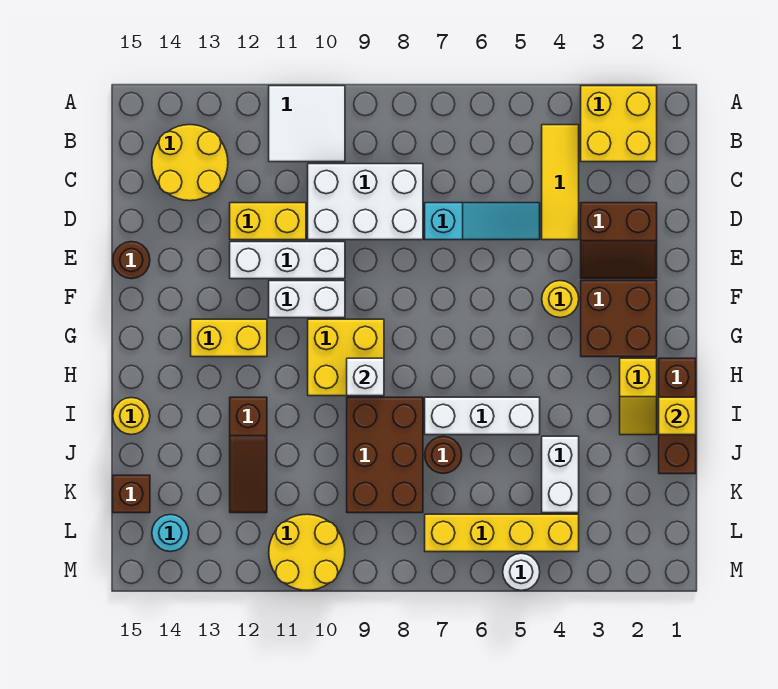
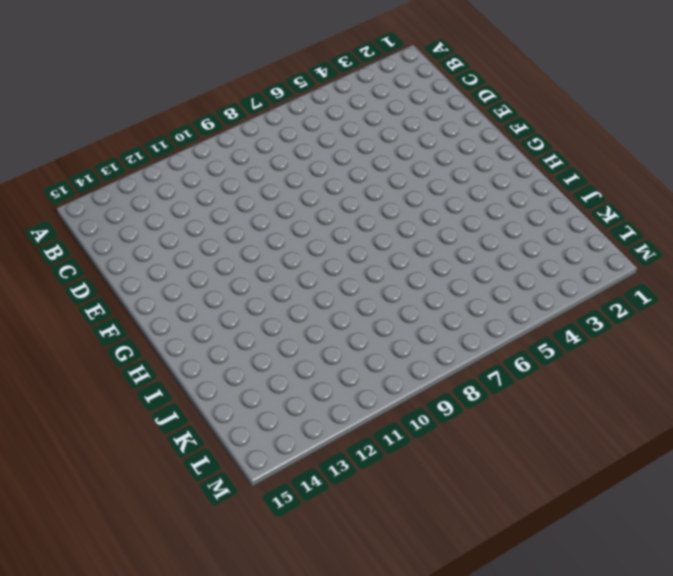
none -> yellow brick A2:B3 level 1
none -> white tile A10:B11 level 1
none -> yellow tile B4:D4 level 1
none -> yellow round brick B13:C14 level 1

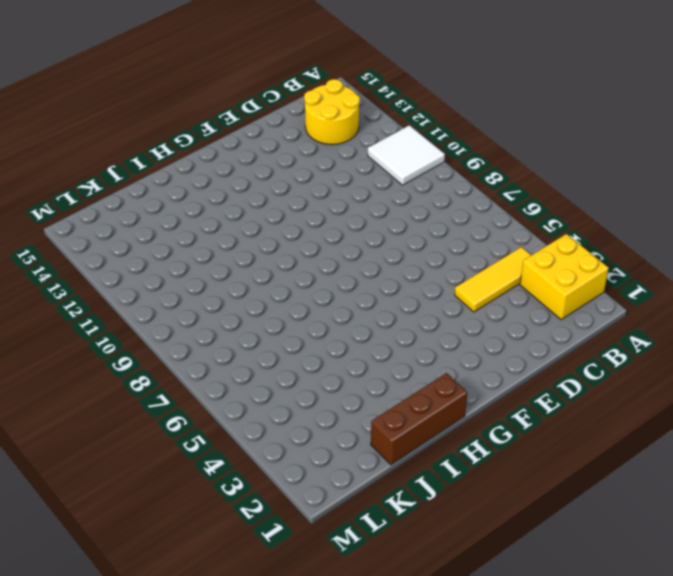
none -> white brick C8:D10 level 1
none -> brown slope D2:E3 level 1 top D
none -> cyan slope D5:D7 level 1 top 7
none -> yellow brick D11:D12 level 1

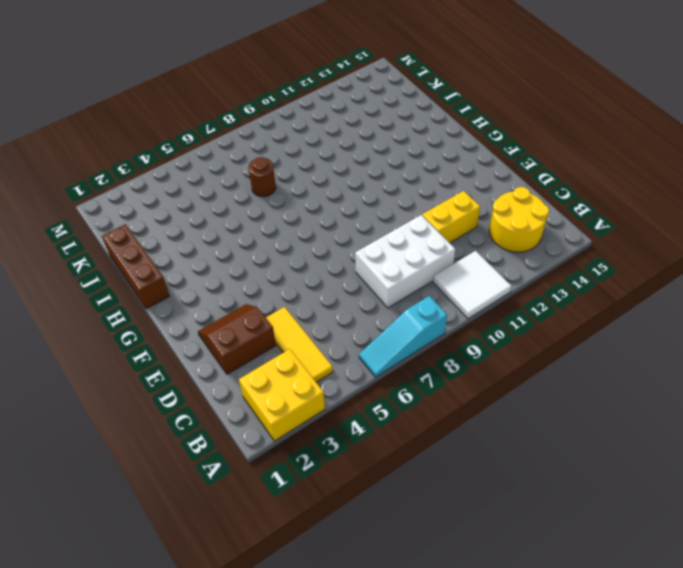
cyan slope A6:A8 level 1 top 8 -> cyan slope D5:D7 level 1 top 7
none -> white brick E10:E12 level 1
none -> brown round brick E15 level 1
none -> brown brick F2:G3 level 1
none -> yellow round brick F4 level 1

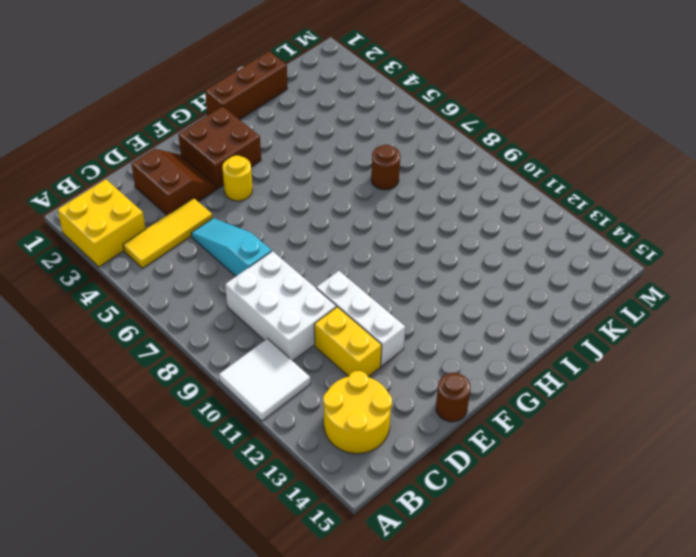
none -> white brick F10:F11 level 1
none -> yellow brick G9:H10 level 1
none -> yellow brick G12:G13 level 1
none -> yellow slope H2:I2 level 1 top H

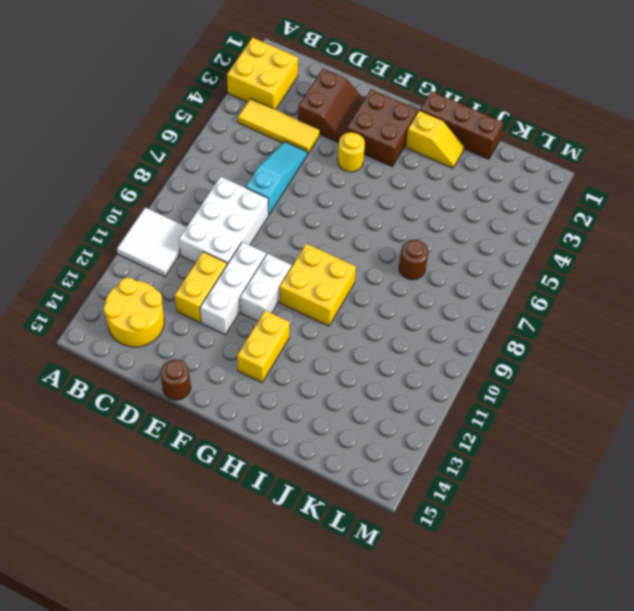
none -> white brick I5:I7 level 1
none -> brown brick I8:K9 level 1
none -> brown slope I12:K12 level 1 top I
none -> yellow round brick I15 level 1

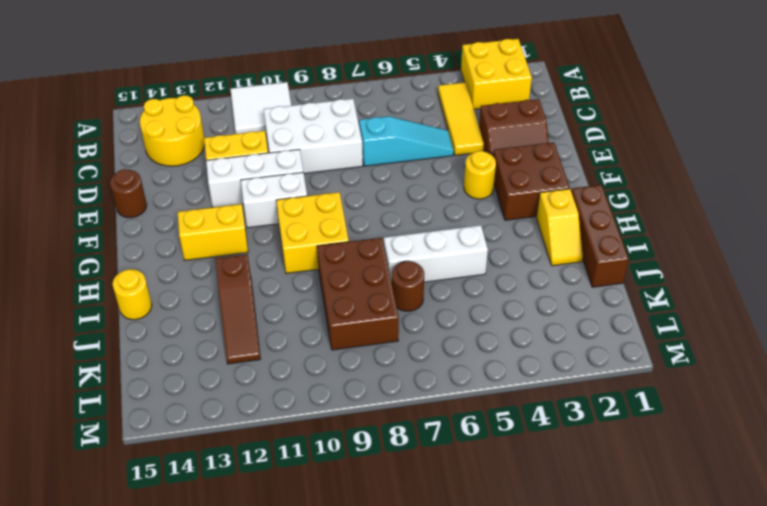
none -> white brick J4:K4 level 1
none -> brown brick K15 level 1
none -> yellow brick L4:L7 level 1
none -> yellow round brick L10:M11 level 1

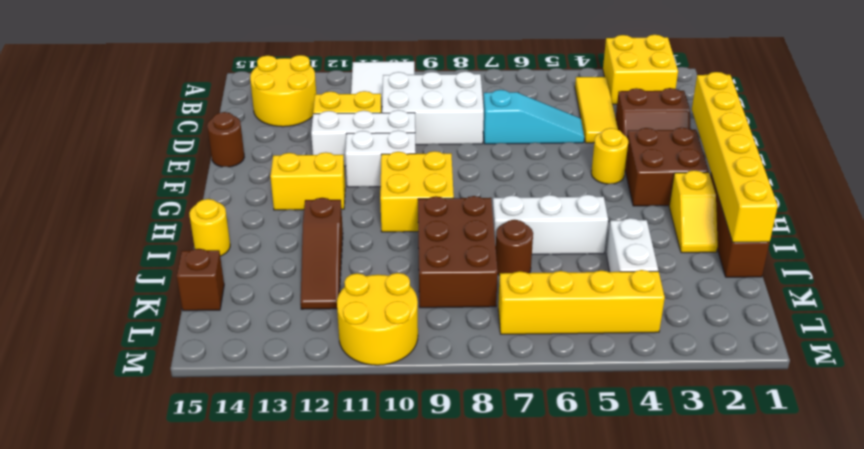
yellow brick E1:J1 level 2 -> yellow brick I1 level 2
none -> cyan round brick L14 level 1
none -> white round brick M5 level 1
none -> white brick H9 level 2

